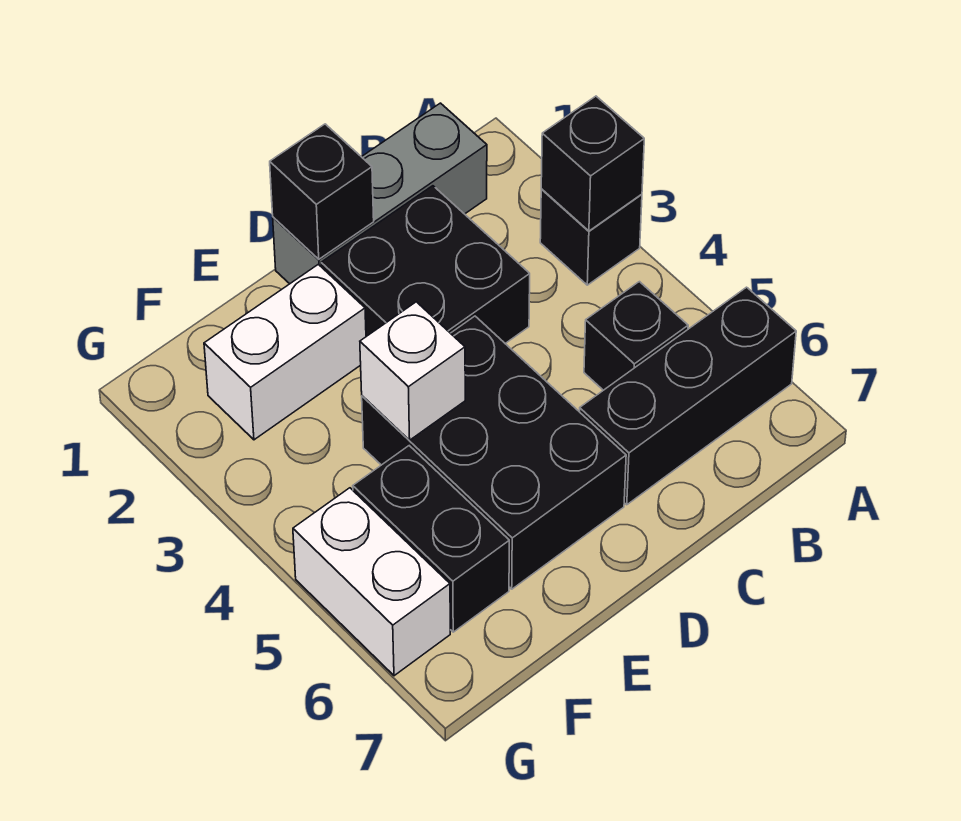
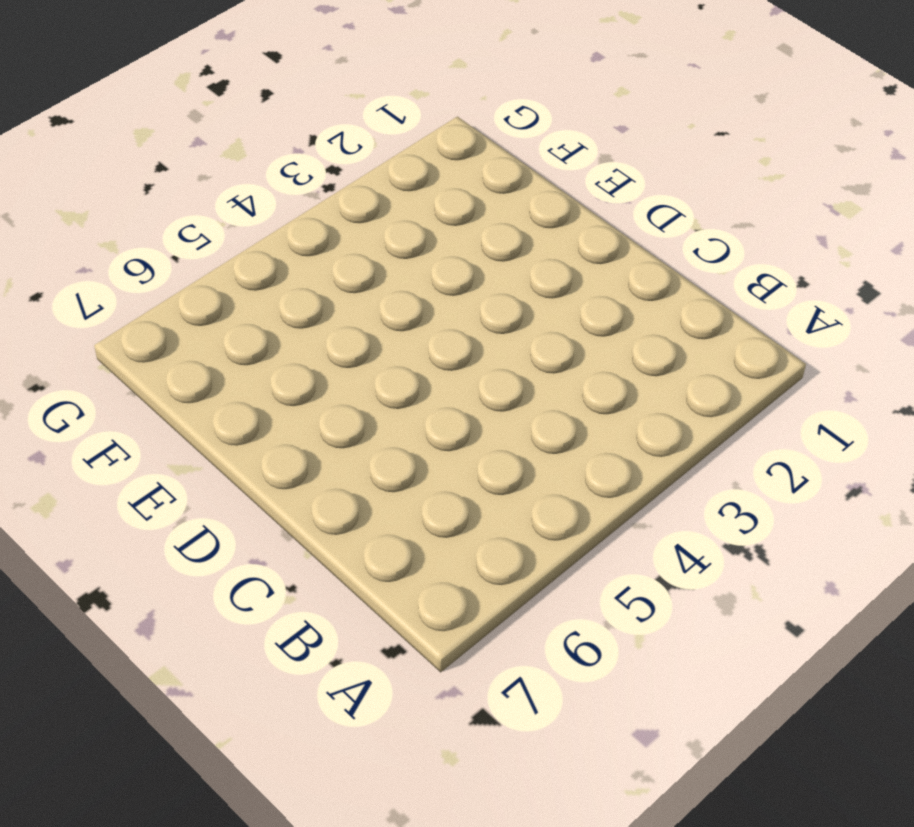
none -> black brick A3 level 1
none -> black brick A6:C6 level 1
none -> grey brick B1:D1 level 1

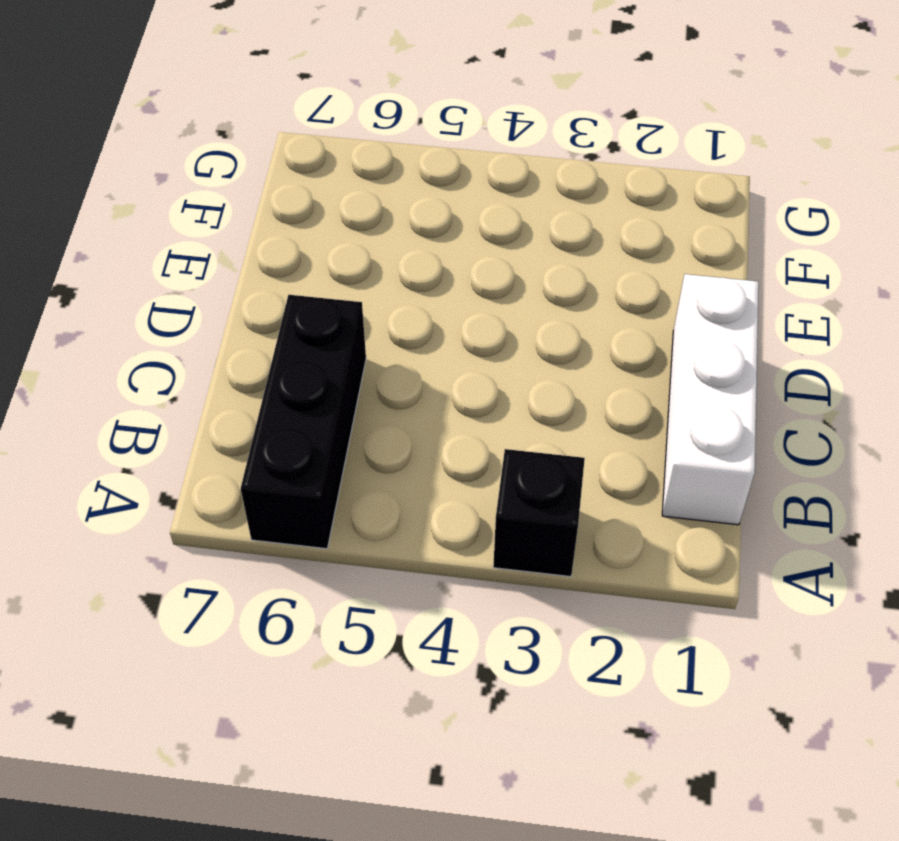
white brick B1:D1 level 1 -> grey brick B1:D1 level 1
none -> black brick B5 level 1
none -> black brick C2:D3 level 1
none -> black brick D4:E6 level 1

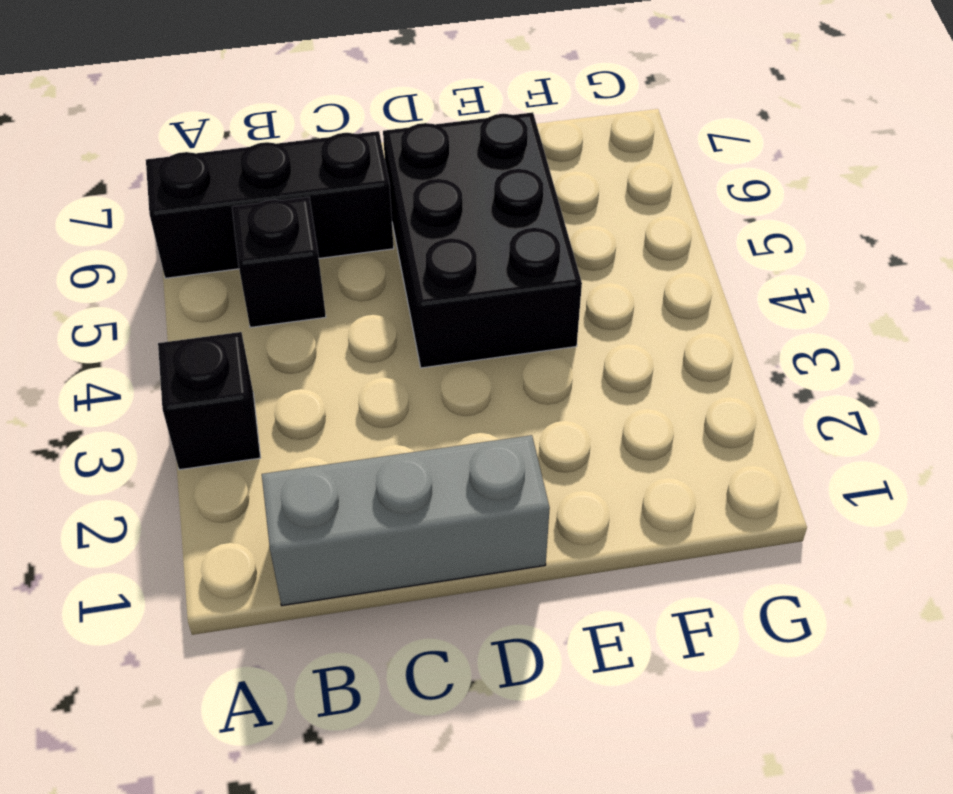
none -> black brick C2:D3 level 1
none -> white brick E2:F2 level 1
none -> black brick F5:F6 level 1

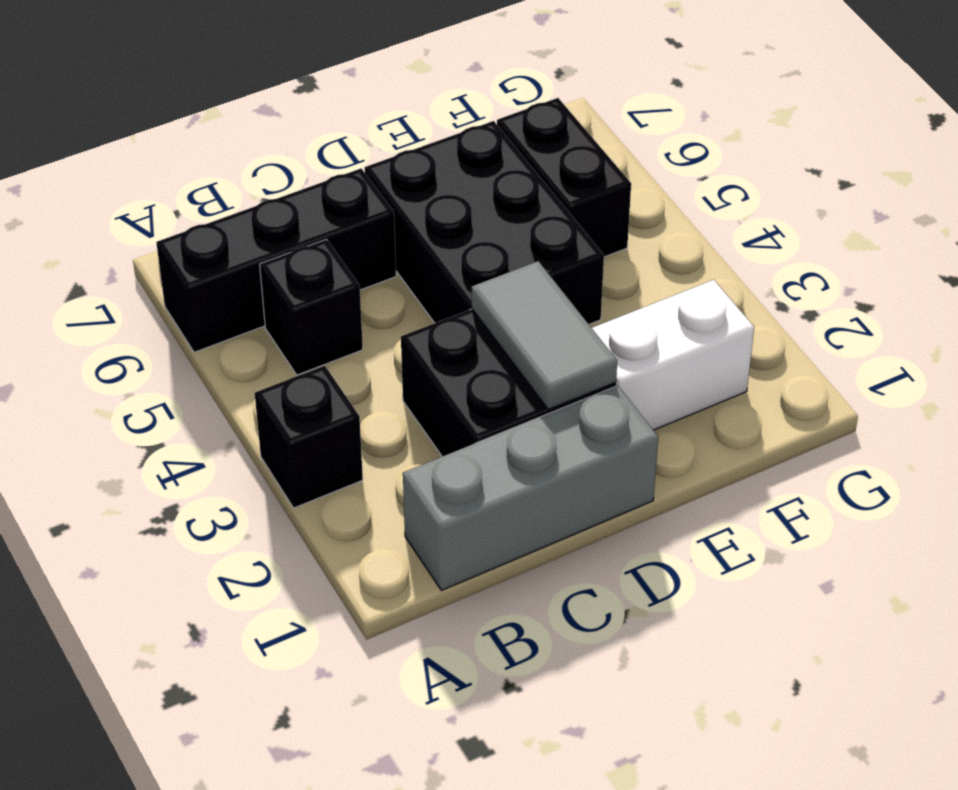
grey tile D2:D3 level 2 -> none
none -> white brick G5:G6 level 1
none -> black brick A3 level 2
none -> black brick D1 level 2

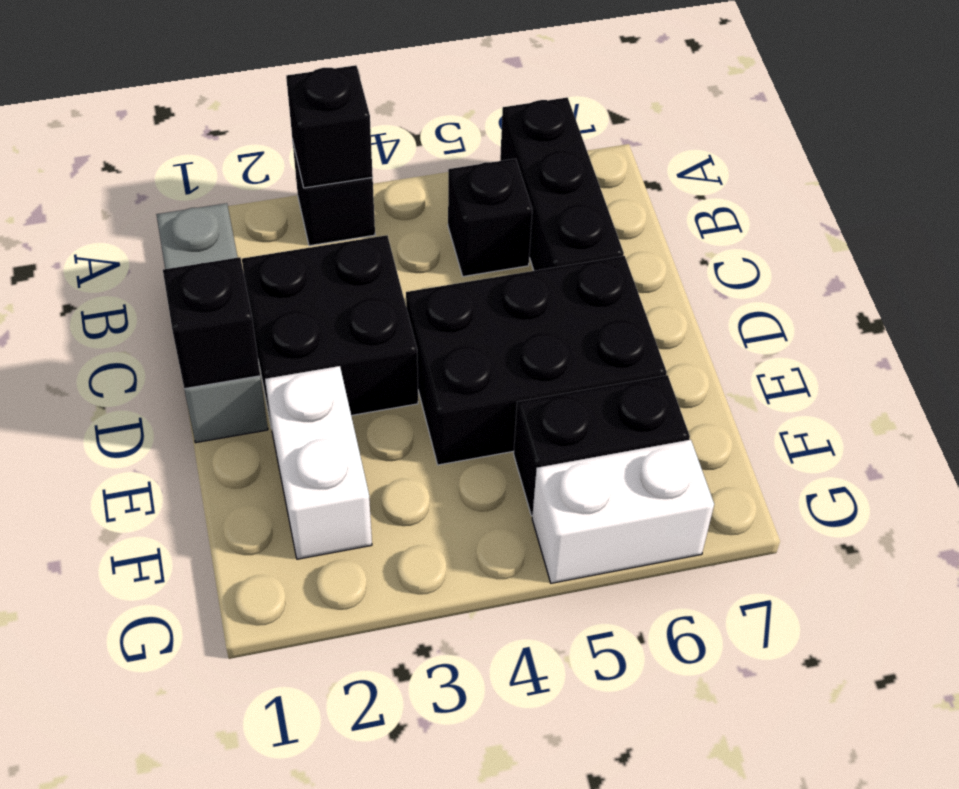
none -> white brick E4 level 2

